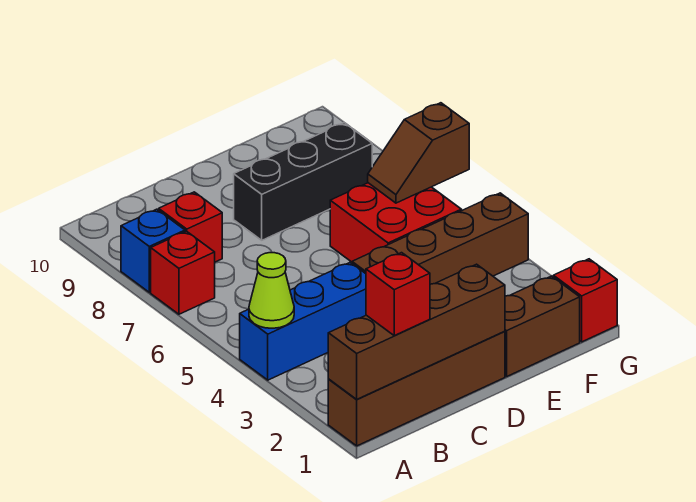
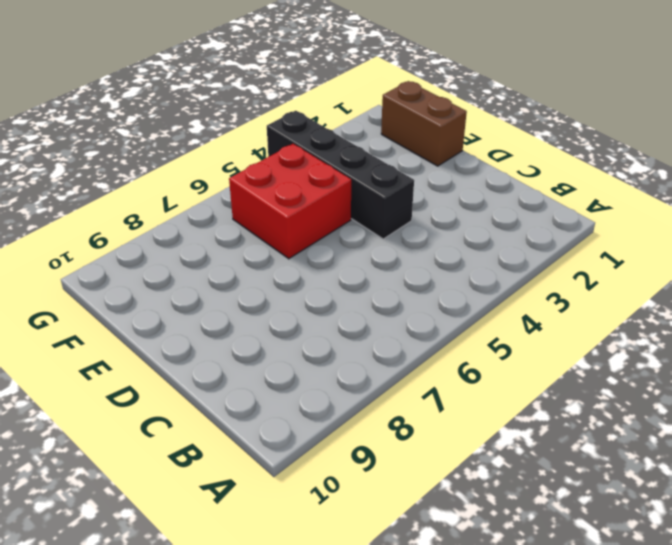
black brick D4:G4 level 1 -> brown brick D4:G4 level 1
none -> brown brick A1:D1 level 1
none -> blue brick A4:C4 level 1
none -> red brick A7 level 1

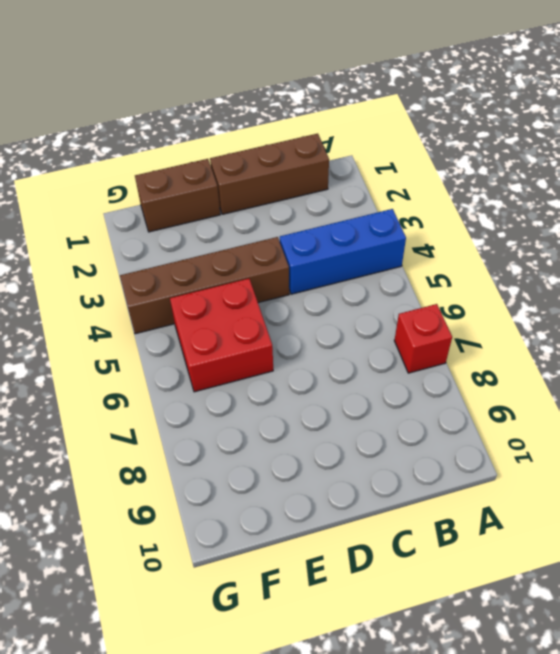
brown brick B1:D1 level 1 -> brown brick A1:D1 level 1
none -> blue brick A8 level 1
none -> red brick B8 level 1
none -> black brick D8:F8 level 1

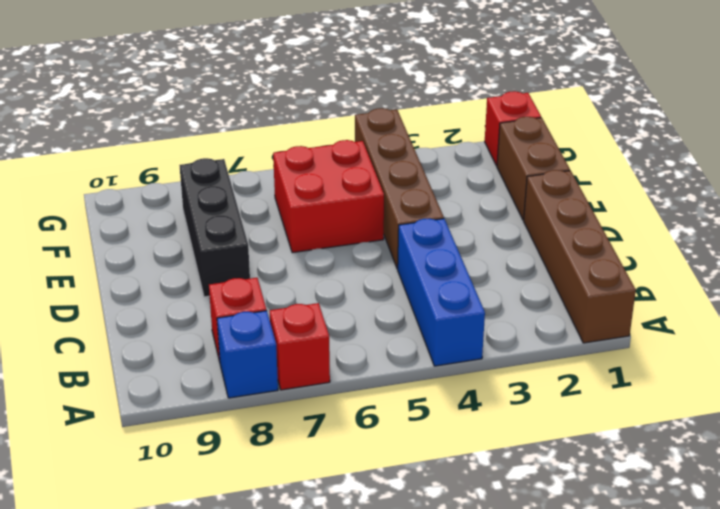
none -> brown brick A1:D1 level 2
none -> lime cone A4 level 2
none -> brown slope F6:G6 level 2 top G

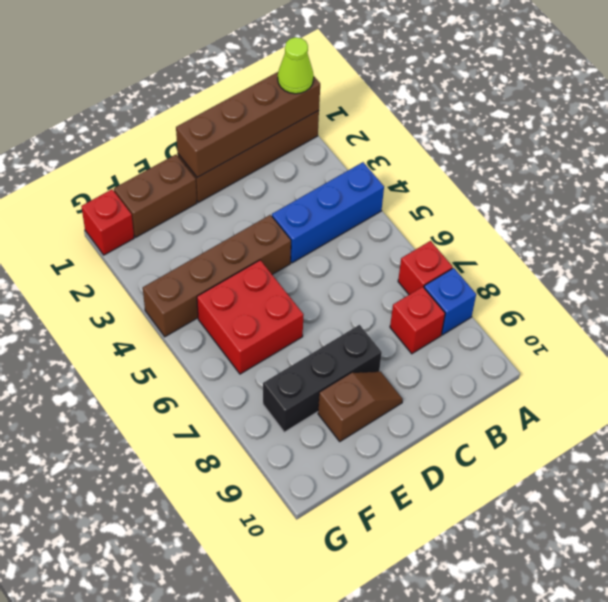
lime cone A1 level 3 -> lime cone A4 level 2
brown slope D9:E9 level 1 top E -> brown slope F6:G6 level 2 top G
none -> red brick B1 level 3

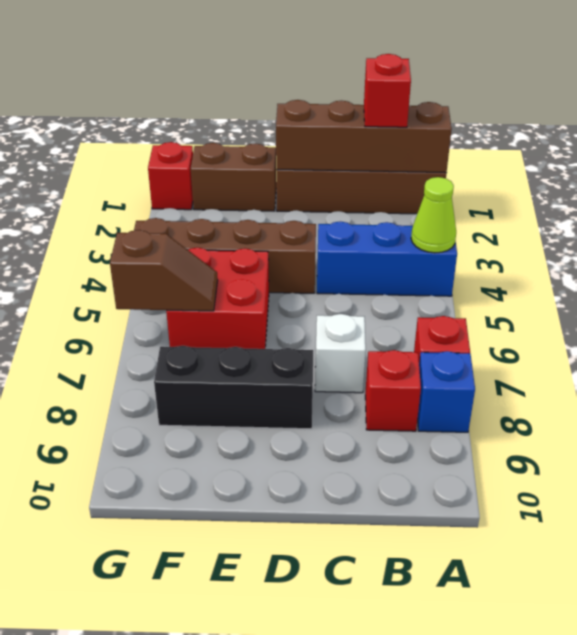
white brick C7 level 1 -> none

